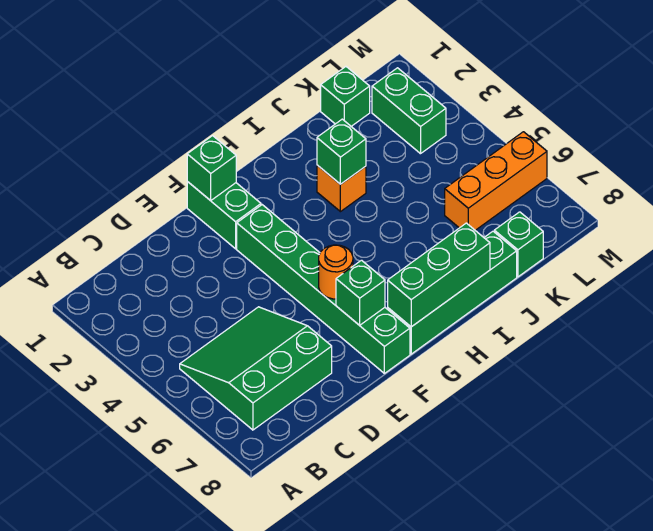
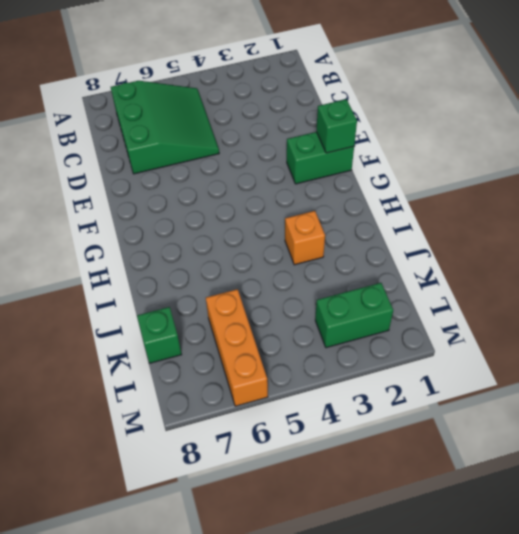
none -> green brick F3:F8 level 1
none -> green brick G8:J8 level 1
none -> green brick K1 level 1

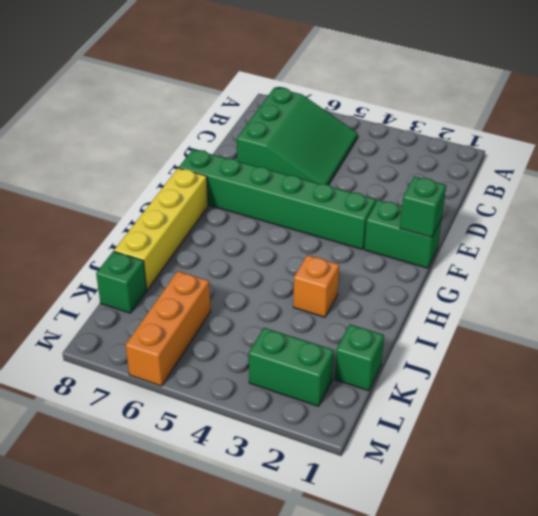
yellow brick G8:J8 level 1 -> green brick G8:J8 level 1
none -> orange round brick F6 level 2
none -> green brick F7 level 2
none -> green brick G8:I8 level 2

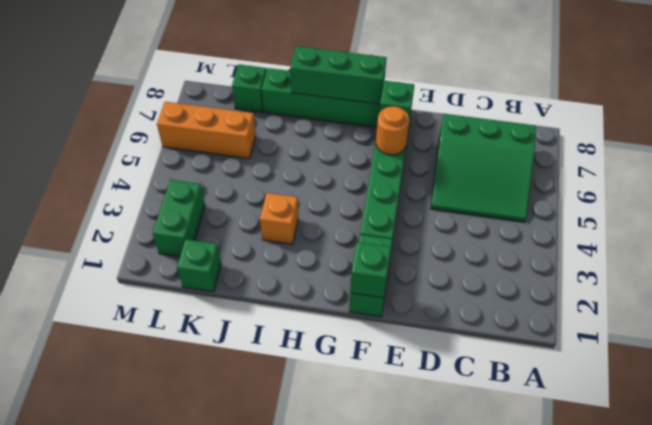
none -> green brick I3 level 2

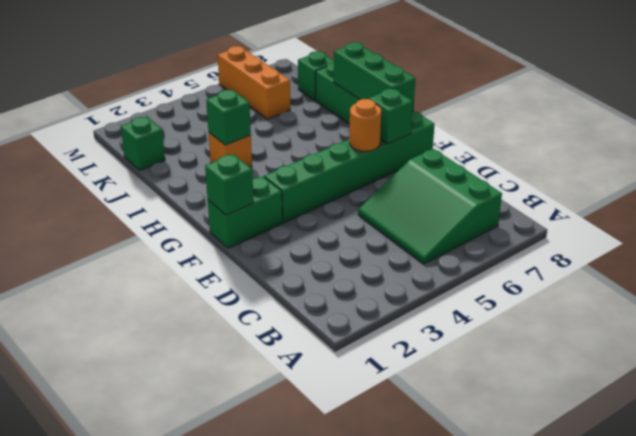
none -> green brick L2:L3 level 1

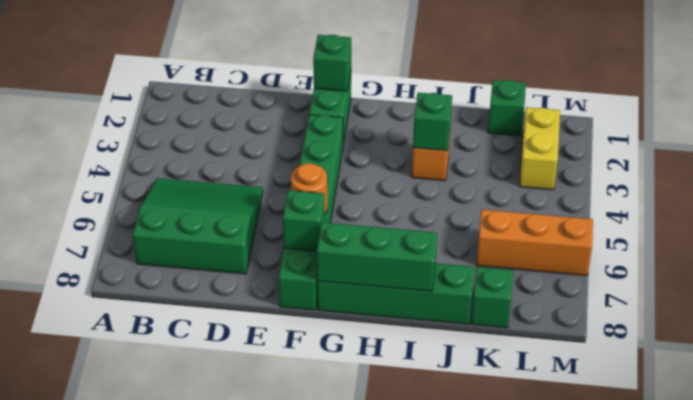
yellow brick L2:L3 level 1 -> green brick L2:L3 level 1

